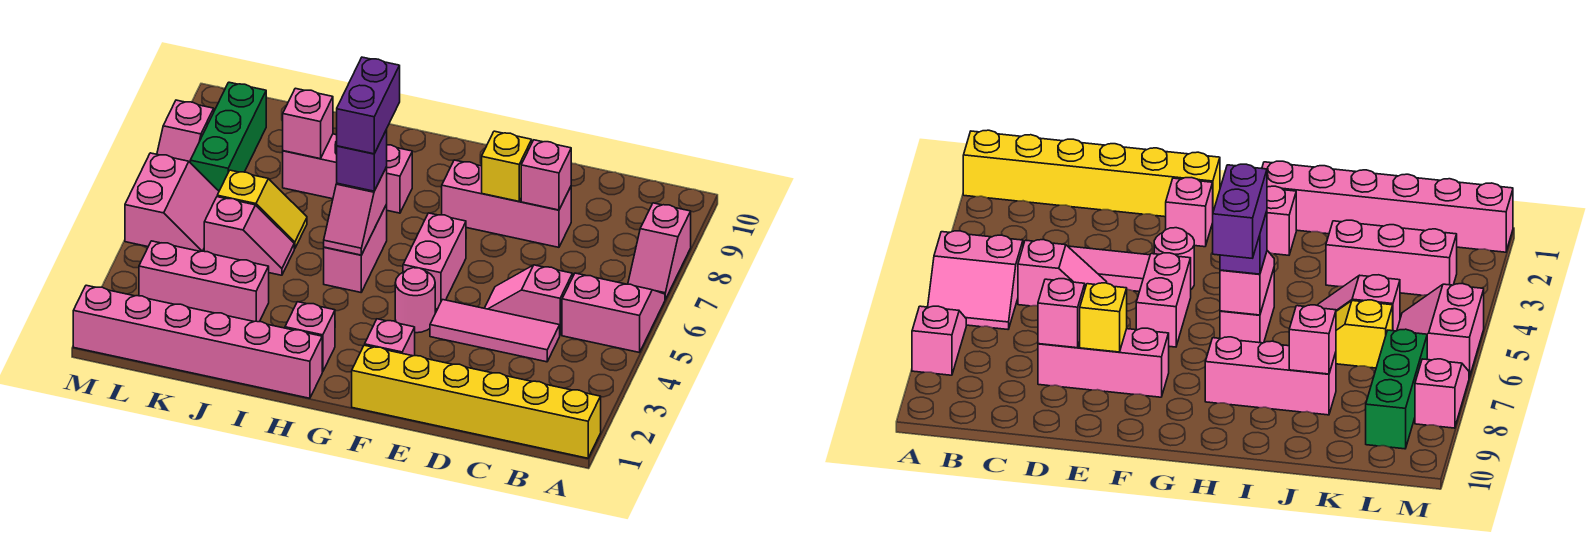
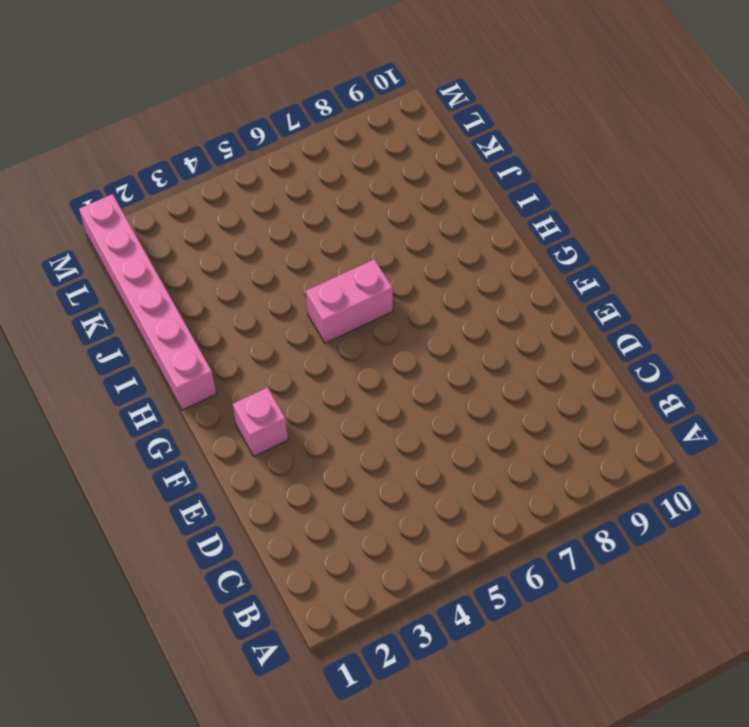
none -> yellow brick A1:F1 level 1
none -> pink slope A5:B6 level 1 top 5
none -> pink slope A7:A8 level 1 top 8

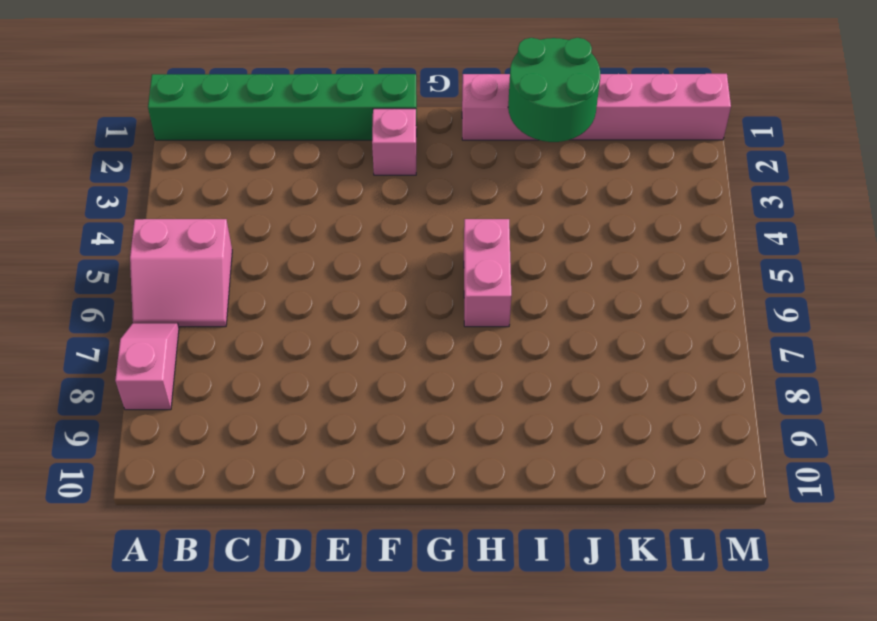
green brick A1:F1 level 1 -> yellow brick A1:F1 level 1
green round brick I1:J2 level 2 -> none
none -> pink tile C4:E4 level 1
none -> pink slope C5:D5 level 1 top C
none -> pink brick D8:F8 level 1

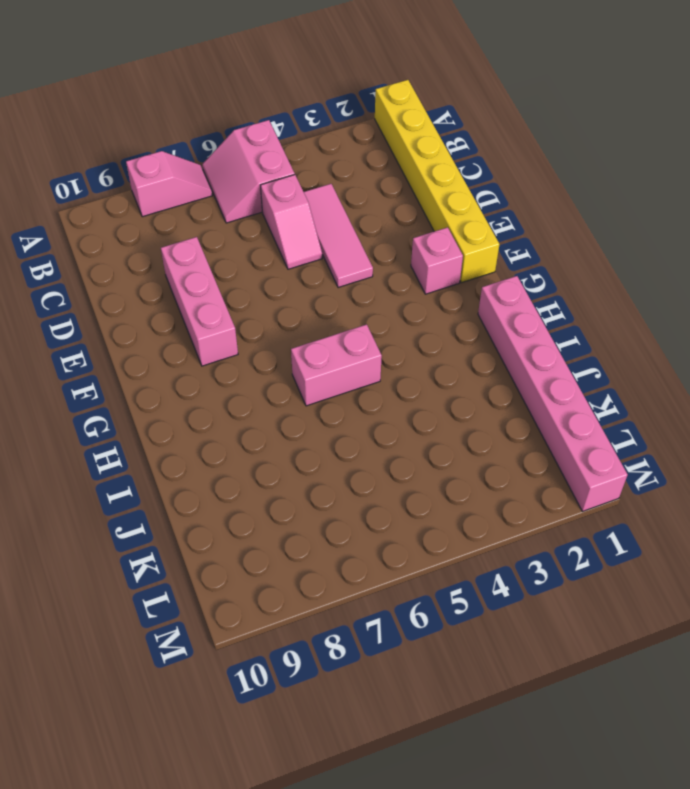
none -> pink round brick F4 level 1
none -> pink brick F5:F6 level 1
none -> pink brick H2 level 1

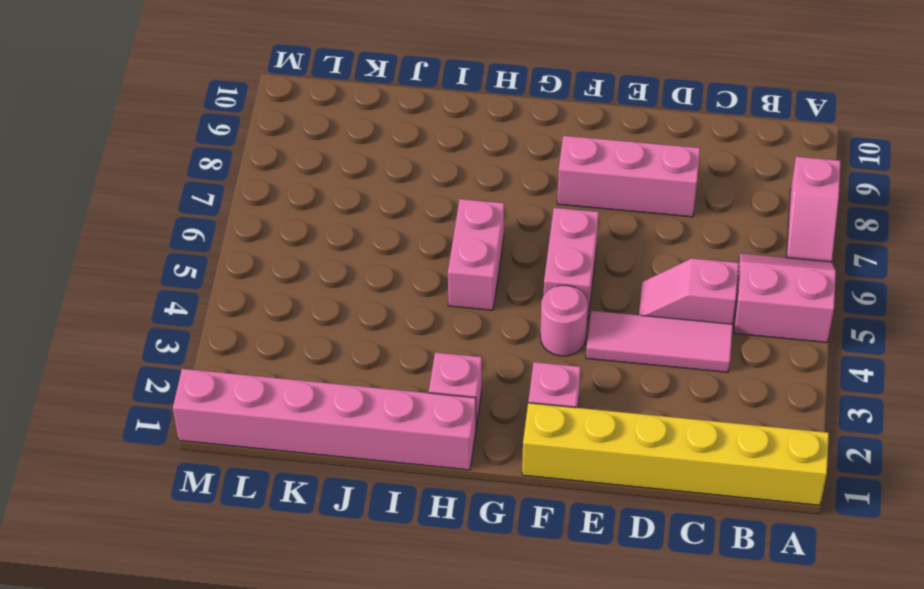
none -> pink brick H8:J8 level 1
none -> pink brick J3:L3 level 1
none -> pink slope J5:K5 level 1 top K

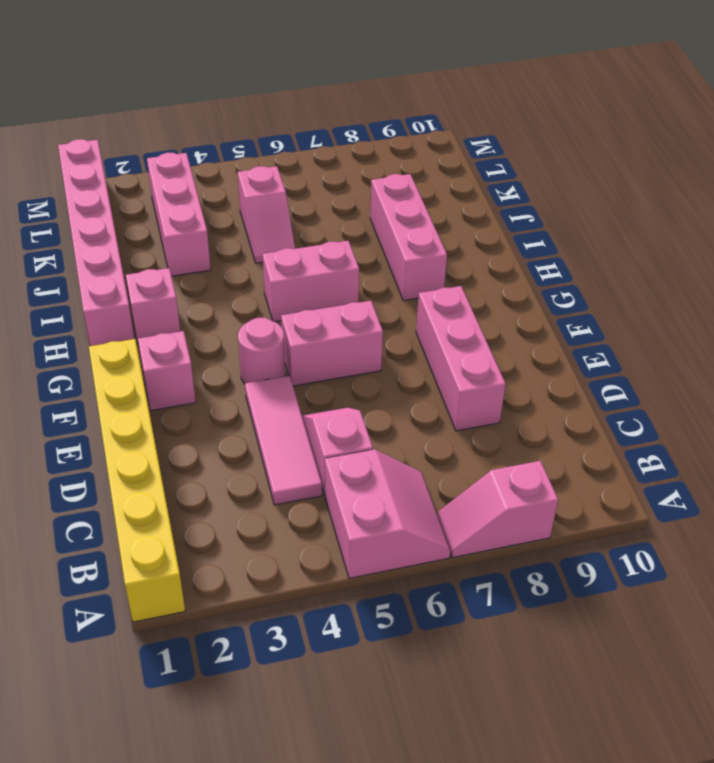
none -> yellow slope J6:K6 level 1 top K
none -> pink slope L5:M6 level 1 top M
none -> green brick L7:L9 level 1

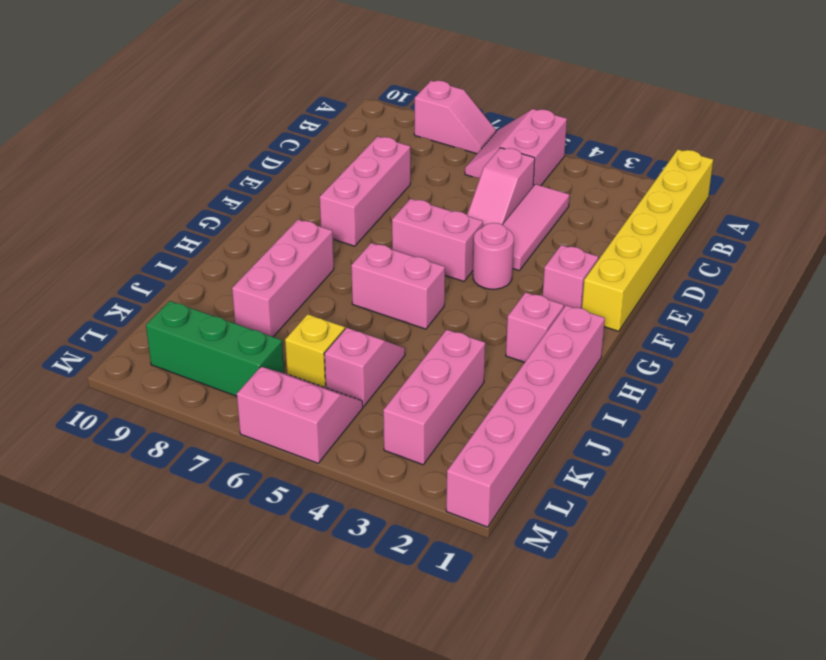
none -> pink slope M7:M8 level 1 top 8
none -> pink brick D8 level 2
none -> yellow brick E8 level 2

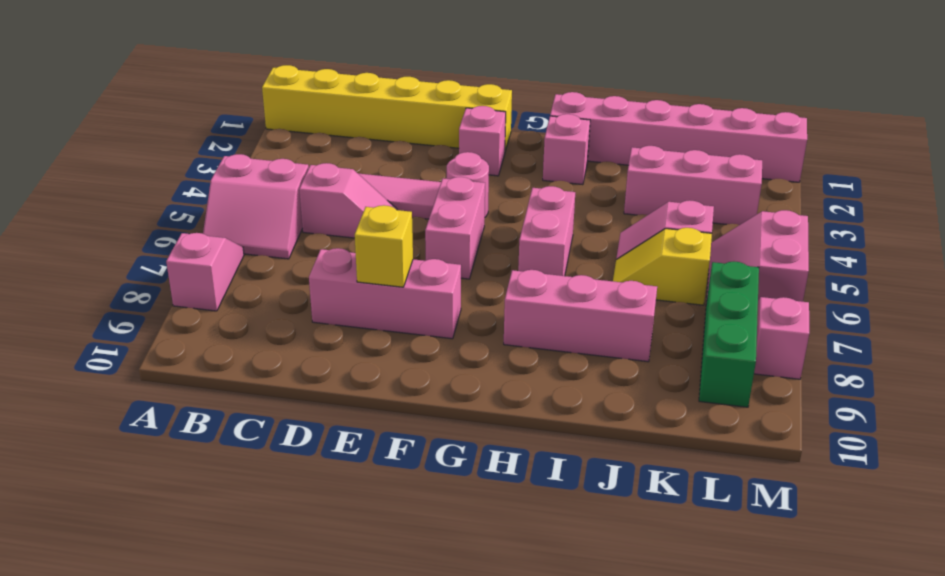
none -> pink brick D8 level 2
none -> pink slope H5:H6 level 2 top 6
none -> pink brick J8 level 2

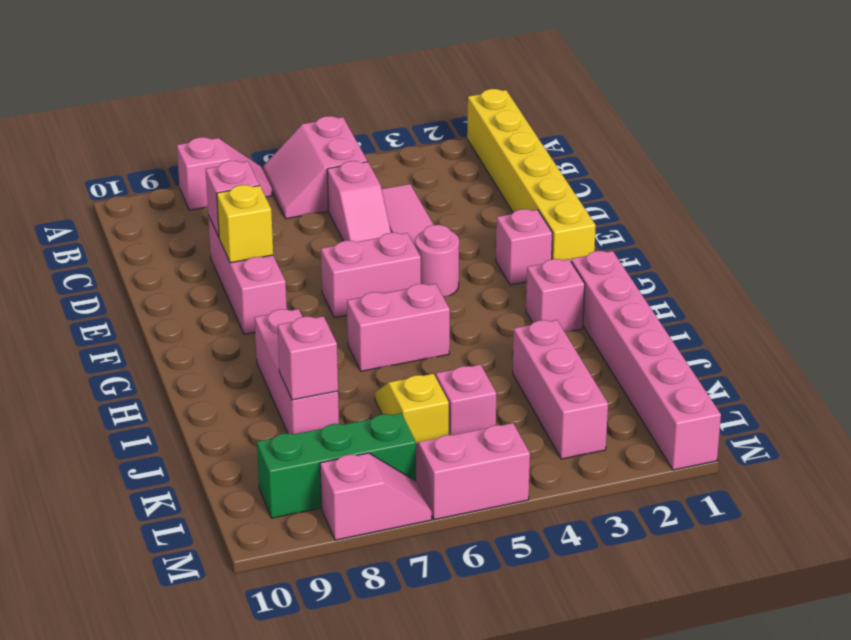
none -> pink slope H5:H6 level 2 top 6
none -> purple brick H6 level 3
none -> purple brick H6:H7 level 4

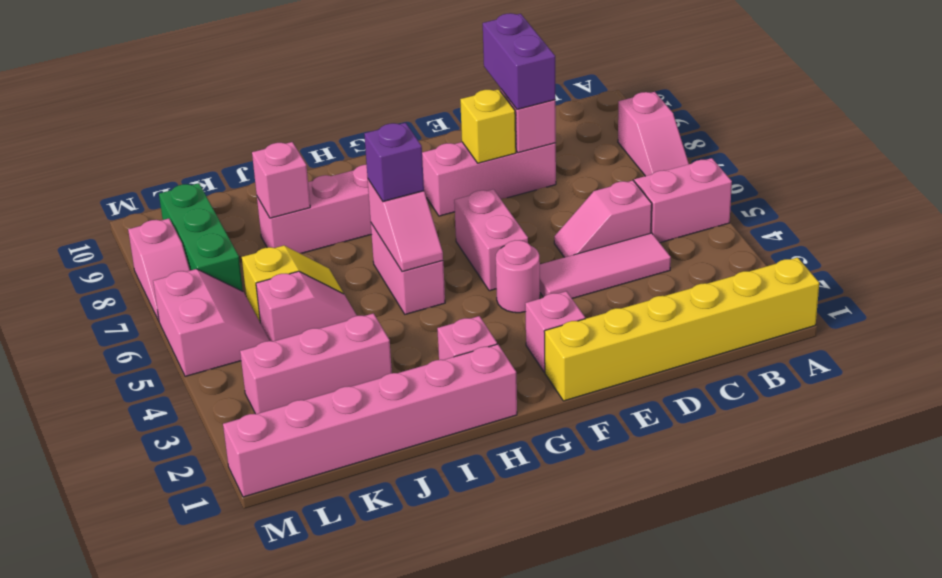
purple brick D8:D9 level 3 -> purple brick H6:H7 level 4

